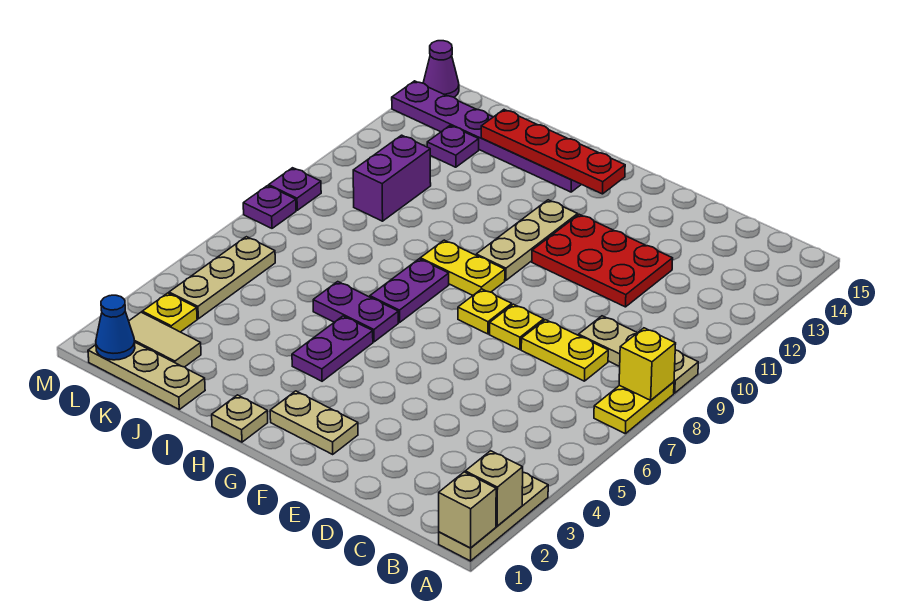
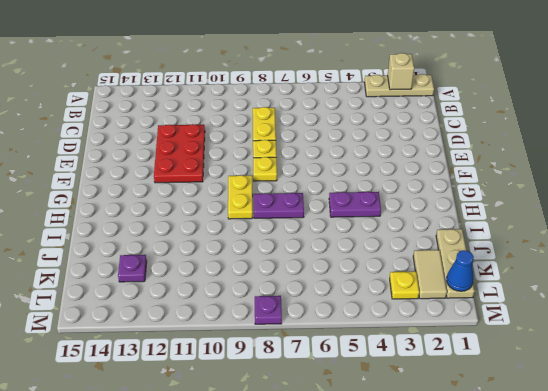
none -> yellow plate A7:A8 level 1
none -> tan plate A9:C9 level 1
none -> tan plate F2:G2 level 1

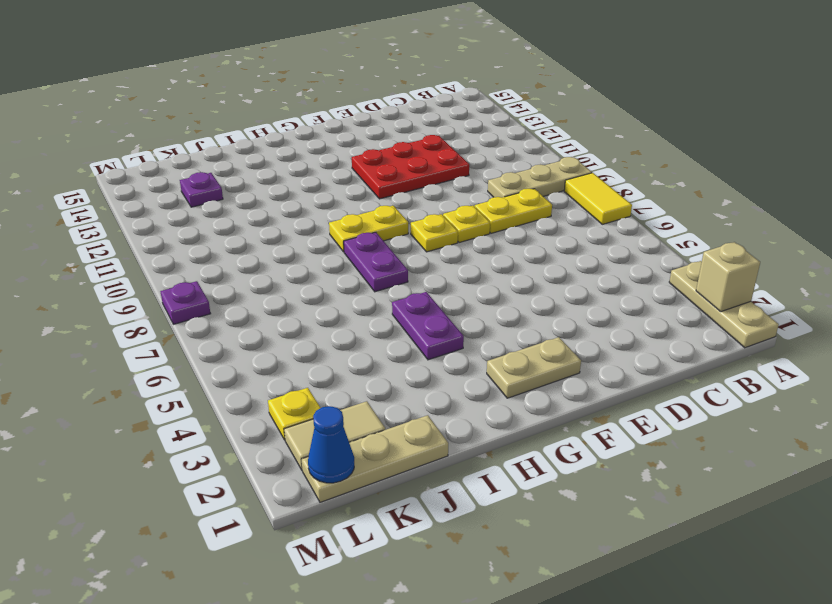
yellow tile A7:A8 level 1 -> yellow plate A7:A8 level 1
none -> tan plate G10:G12 level 1
none -> tan plate H1 level 1
none -> purple plate H6:I6 level 1

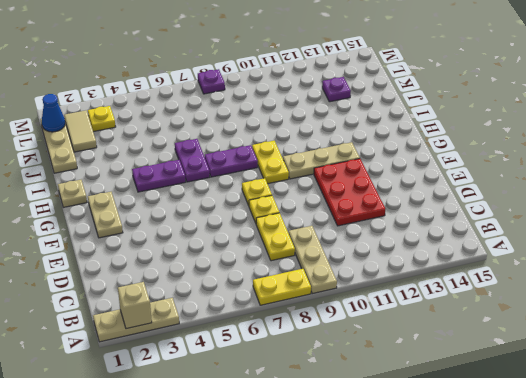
none -> purple plate H14:M14 level 1
none -> purple brick K10:K11 level 1
none -> tan plate L4:L6 level 1

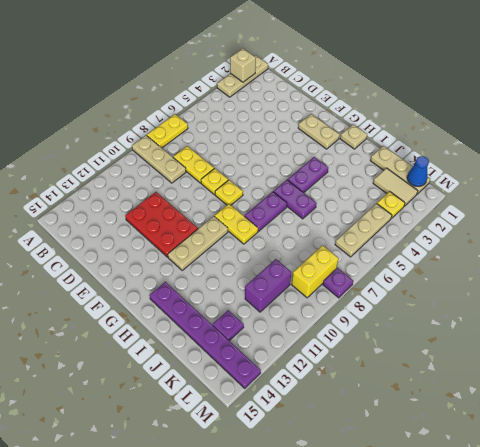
yellow brick L8:L9 level 1 -> none
none -> purple plate M9 level 1
none -> purple cone M15 level 1
none -> tan brick A1 level 2

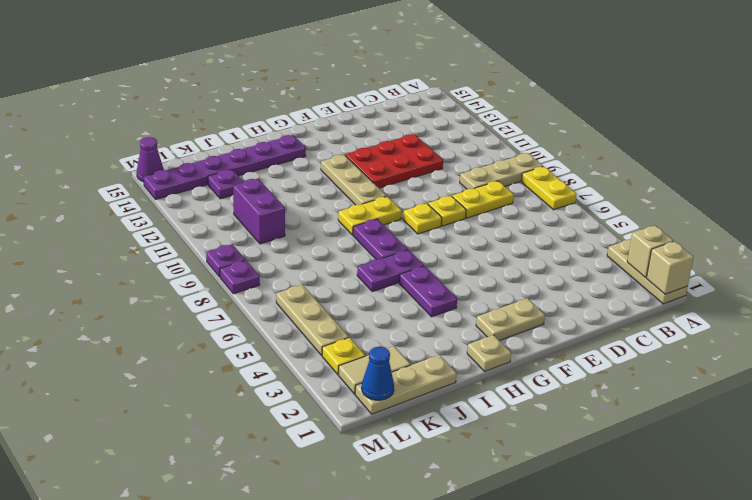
none -> yellow brick A8 level 2
none -> red plate G14:J14 level 2

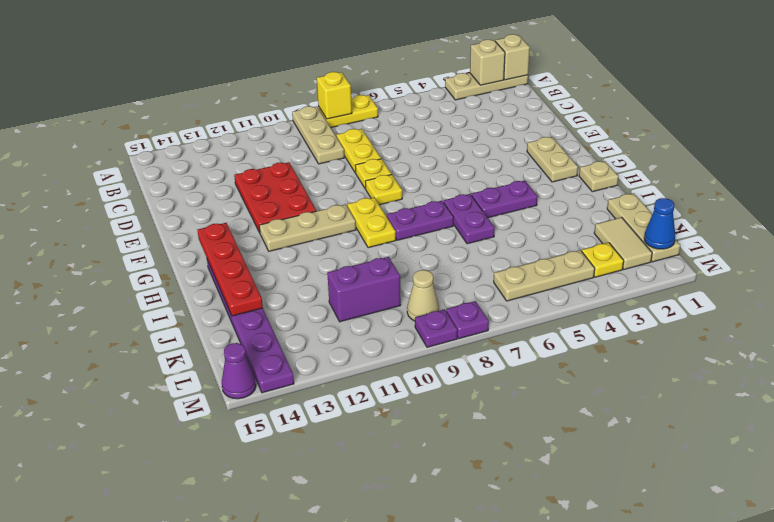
tan cone L9 level 1 -> none
none -> purple plate K13 level 1

